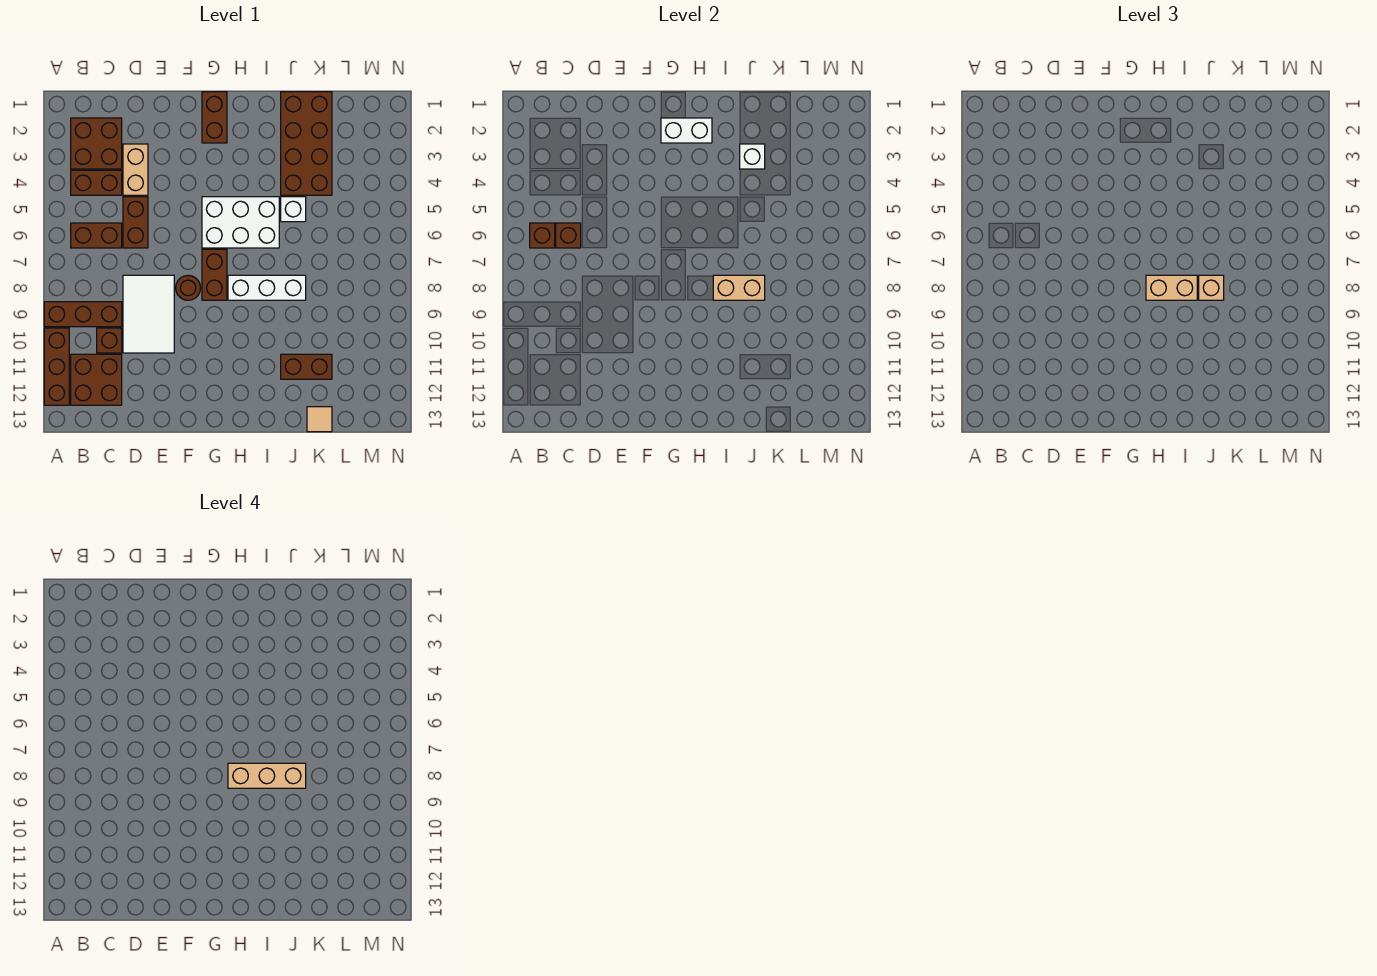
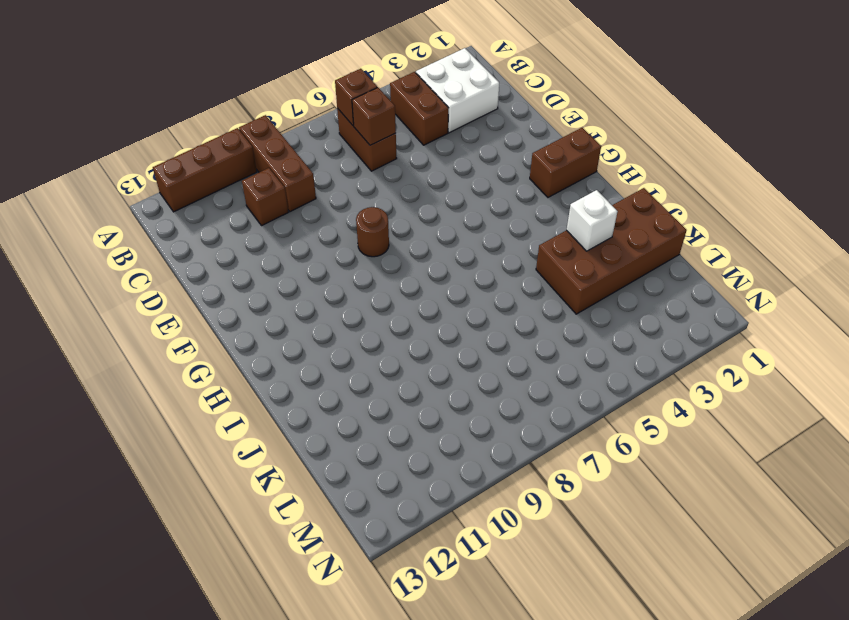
white brick B2:C3 level 1 -> brown brick B2:C3 level 1
none -> brown brick B11:C12 level 1
none -> tan brick D3:D4 level 1
none -> brown brick D5:D6 level 1

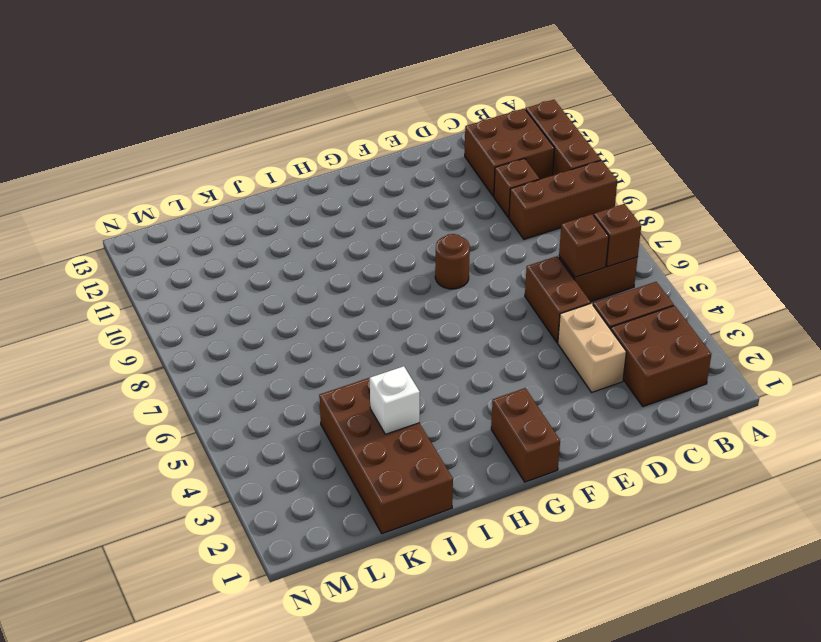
none -> white tile D8:E10 level 1
none -> white brick G5:I6 level 1
none -> brown brick G7:G8 level 1

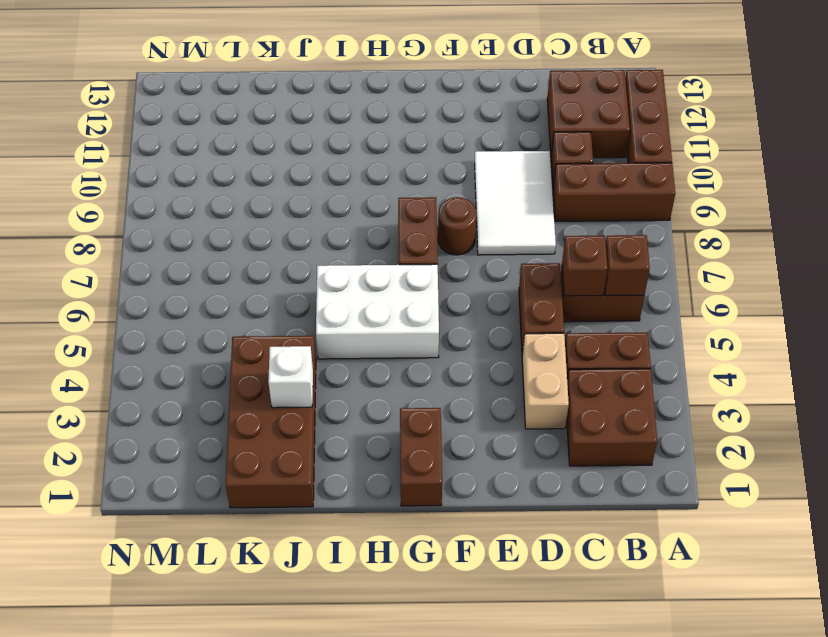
none -> white brick H8:J8 level 1
none -> white brick J5 level 1
none -> brown brick J11:K11 level 1

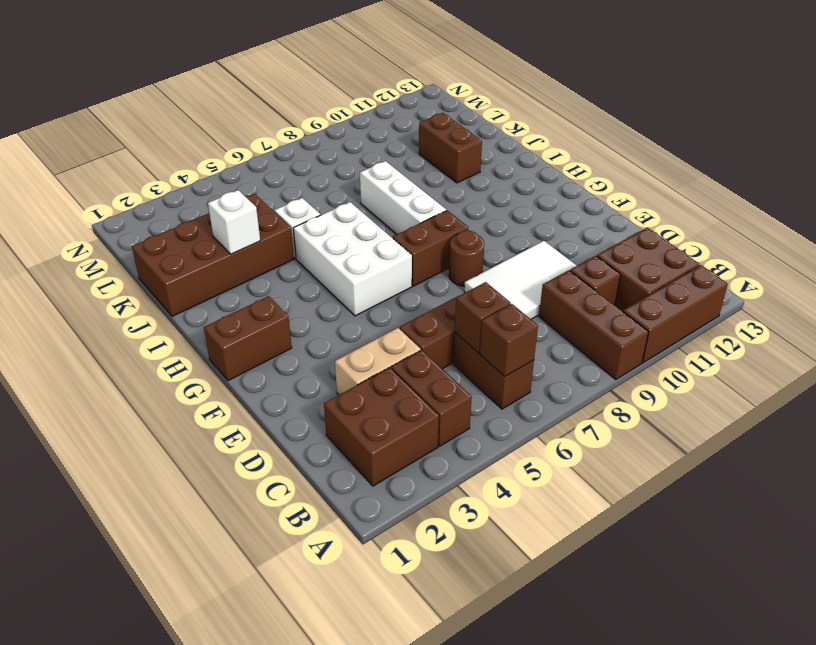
none -> tan tile K13 level 1
none -> white brick G2:H2 level 2
none -> tan brick I8:J8 level 2

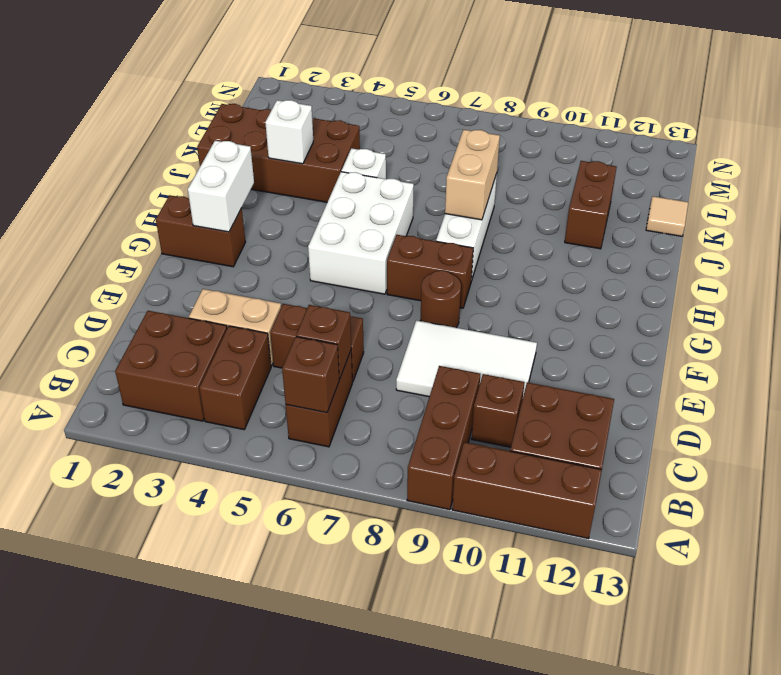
none -> tan brick H8:I8 level 3
none -> tan brick J8 level 3
none -> tan brick H8:J8 level 4

